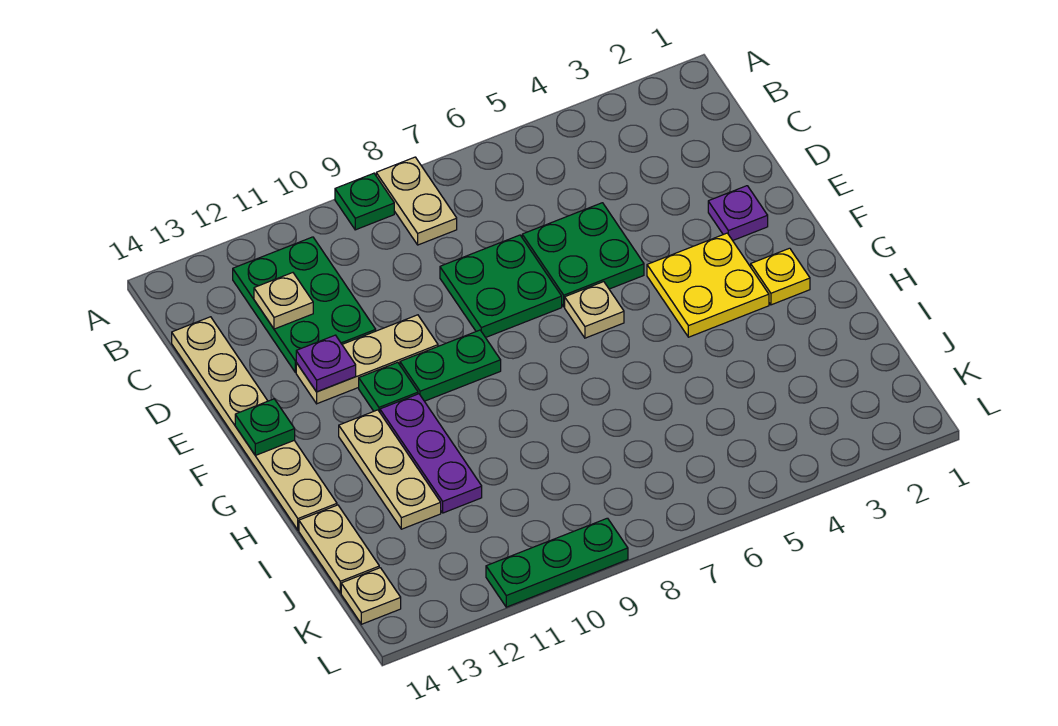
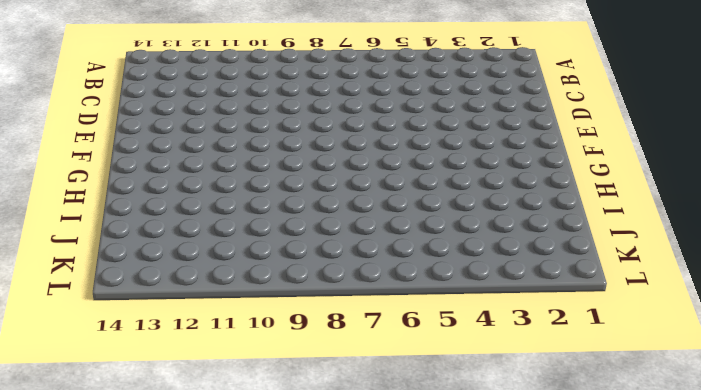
none -> tan plate A8:B8 level 1
none -> green plate A9 level 1
none -> green plate B11:D12 level 1

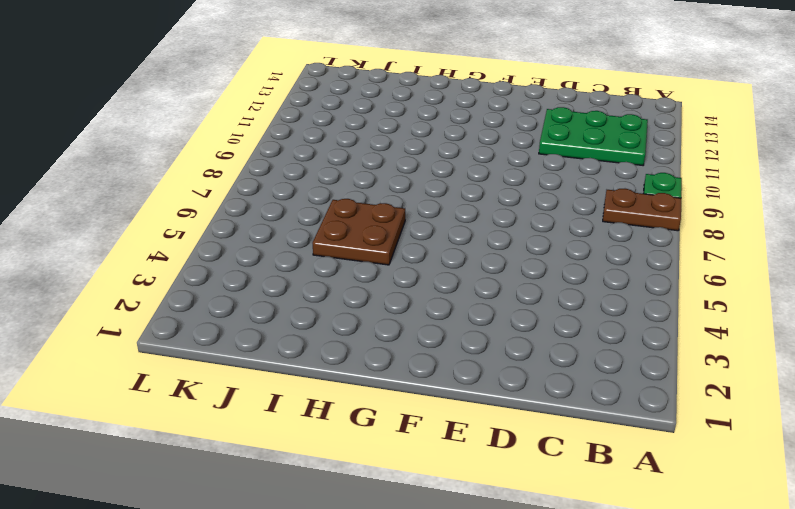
brown plate A8:B8 level 1 -> tan plate A8:B8 level 1
brown plate H5:I6 level 1 -> none
none -> tan plate C14:H14 level 1
none -> green plate D5:E6 level 1
none -> green plate D7:E8 level 1

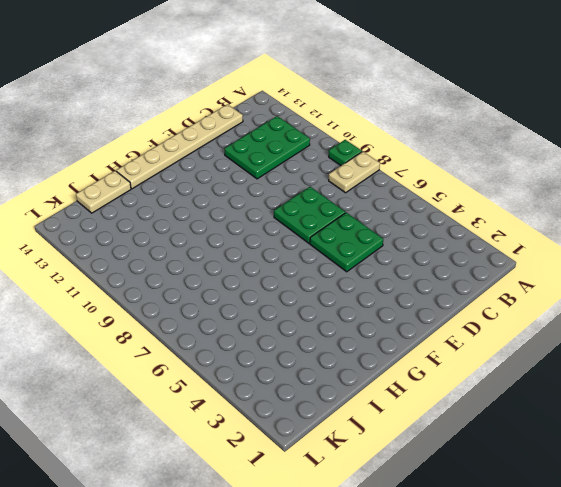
none -> purple plate E2 level 1
none -> tan plate E10:E12 level 1
none -> yellow plate F3:G4 level 1

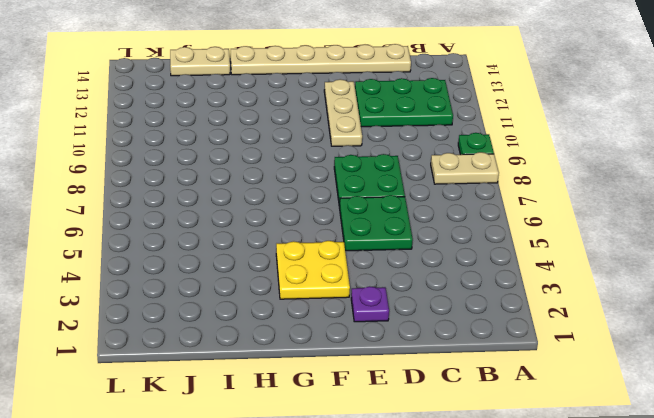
none -> tan plate F6 level 1
none -> green plate F9:F10 level 1
none -> green plate F11 level 1

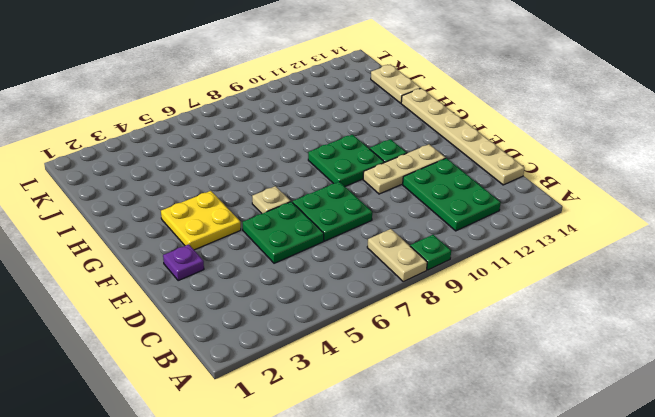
green plate F9:G10 level 1 -> green plate F9:F10 level 1
none -> yellow plate G2 level 1
none -> purple plate G11:I11 level 1
none -> tan plate G12:I12 level 1

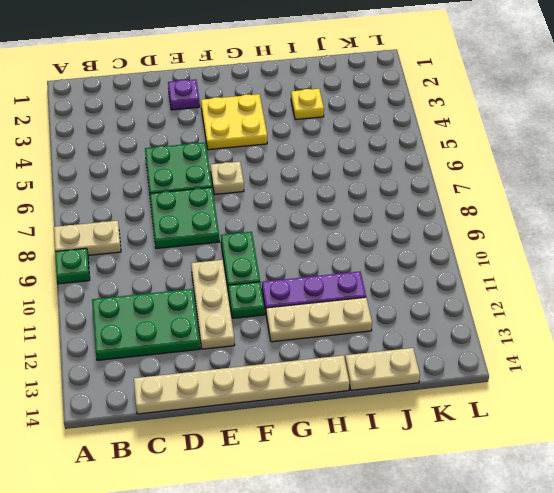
yellow plate I3 level 1 -> yellow plate G2 level 1
none -> tan plate K14 level 1
none -> green plate L9:L11 level 1
none -> tan plate C12 level 2

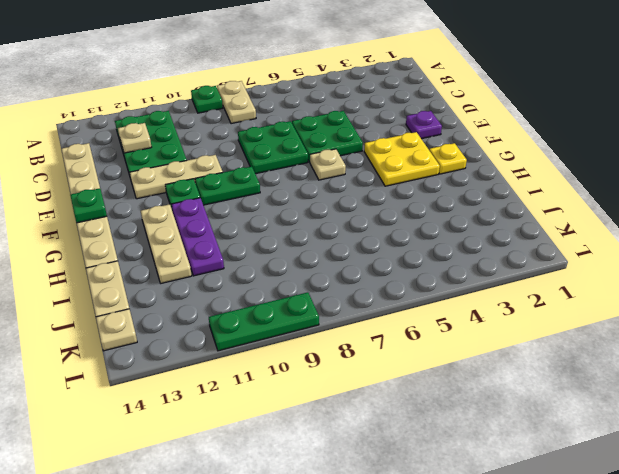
none -> purple plate E12 level 2

